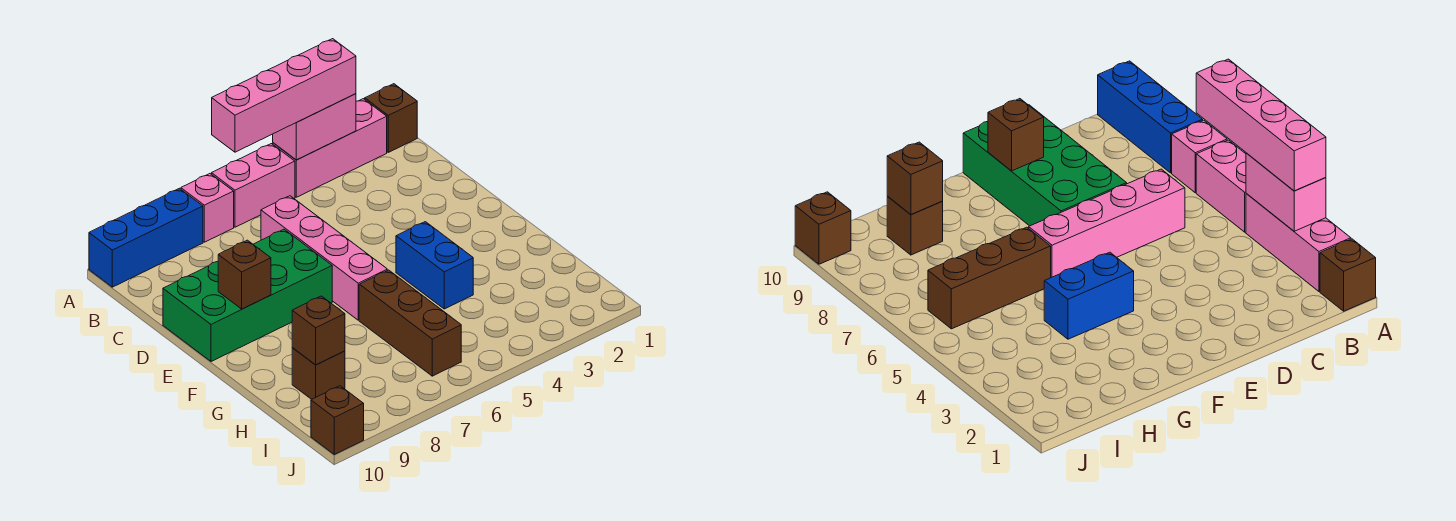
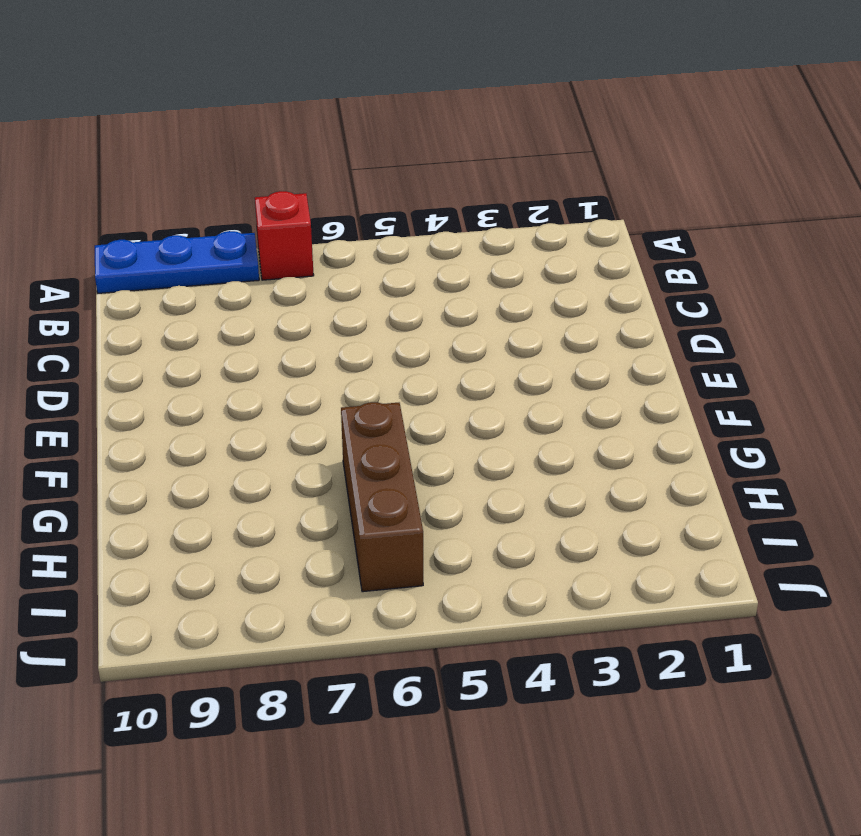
red brick A7 level 1 -> pink brick A7 level 1
blue plate A8:A10 level 1 -> blue brick A8:A10 level 1
none -> brown brick A1 level 1
none -> pink brick A2:A4 level 1
none -> pink brick A5:A6 level 1

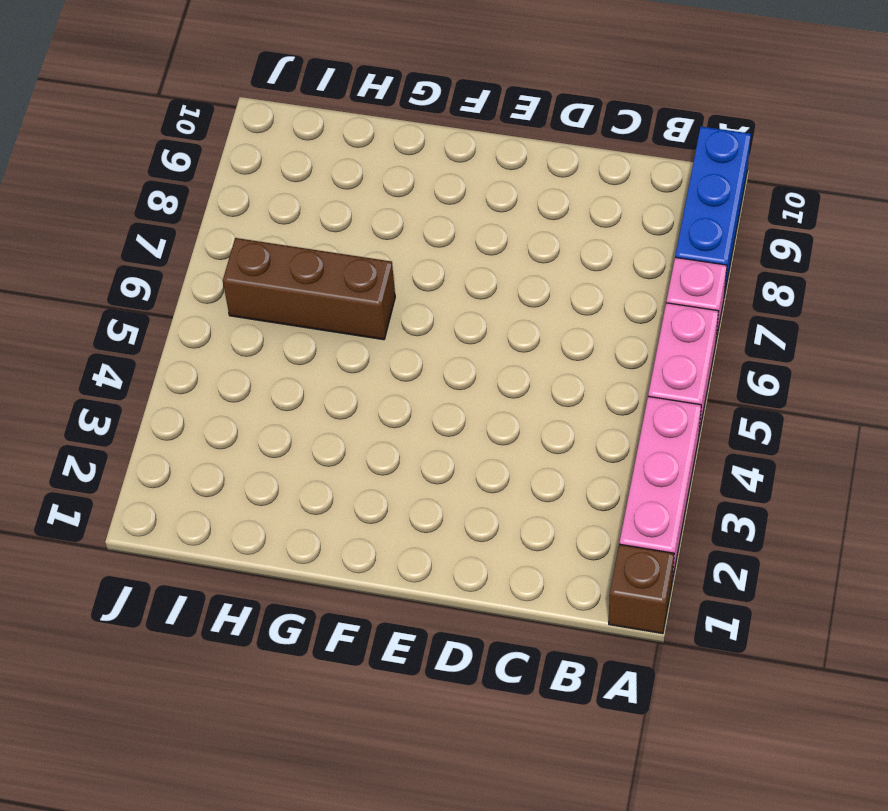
none -> pink brick C6:F6 level 1
none -> green brick D7:E10 level 1
none -> blue brick F4:G4 level 1

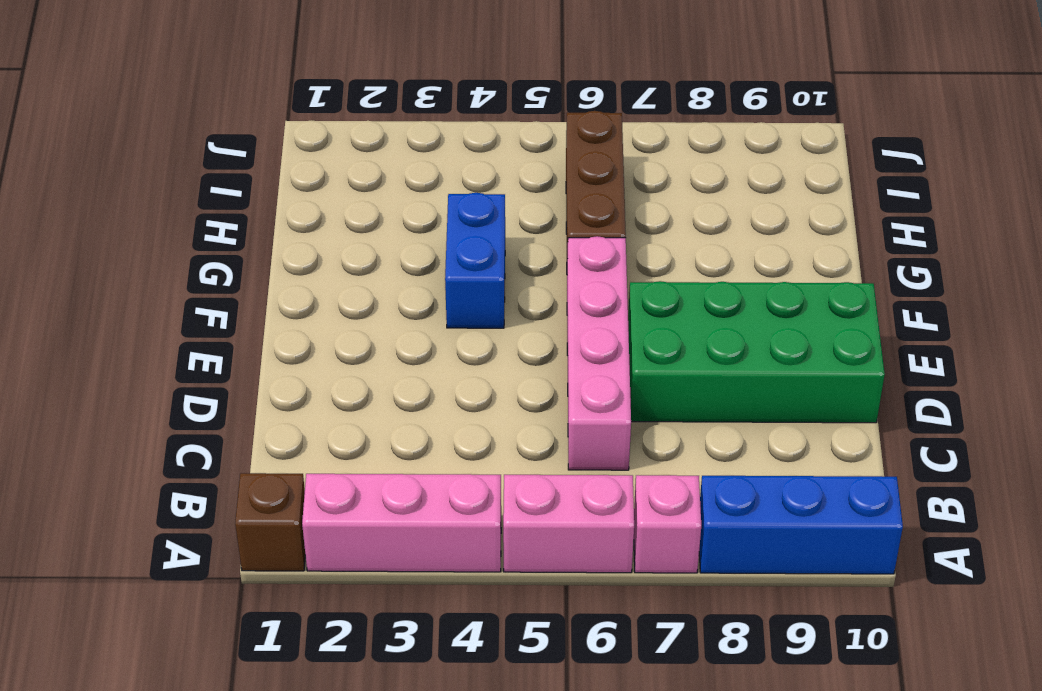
none -> brown brick H9 level 1
none -> brown brick J10 level 1
none -> pink brick A3:A4 level 2

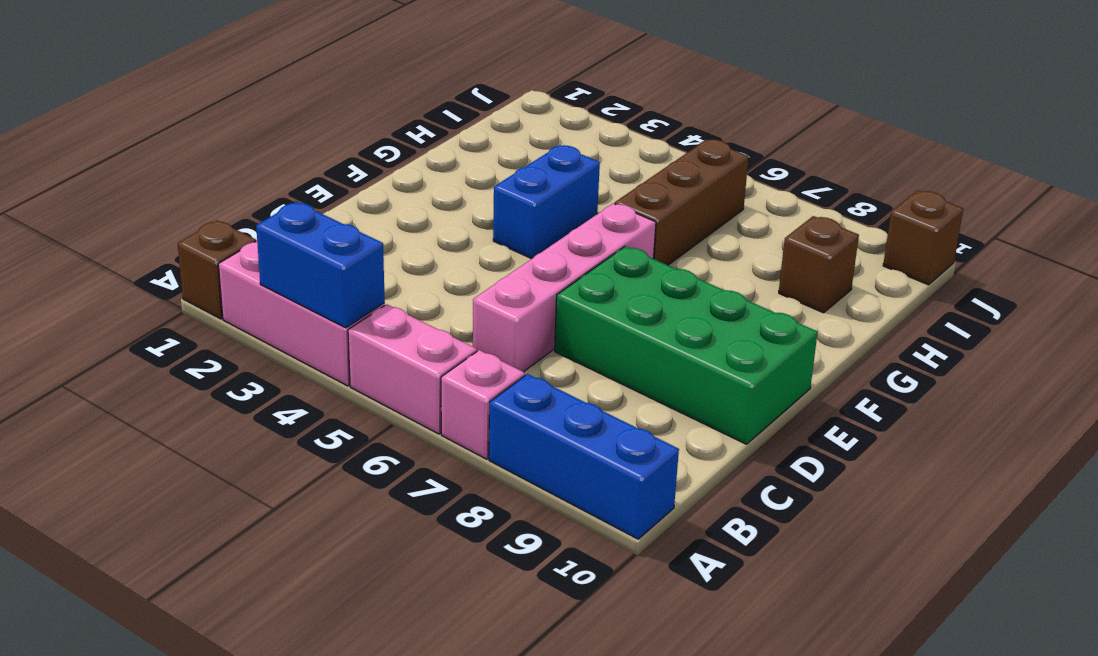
blue brick A3:A4 level 2 -> pink brick A3:A4 level 2
none -> brown brick E9 level 2
none -> brown brick H9 level 2
none -> pink brick A3:A6 level 3

